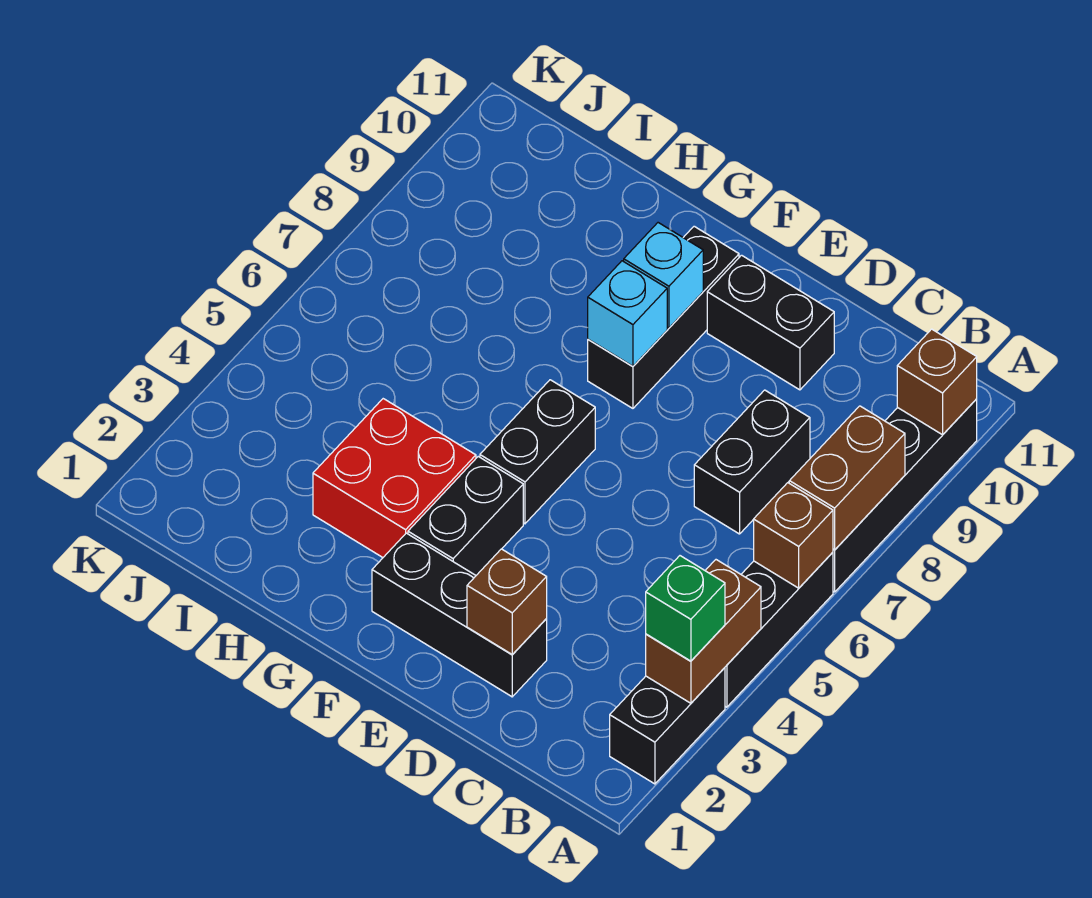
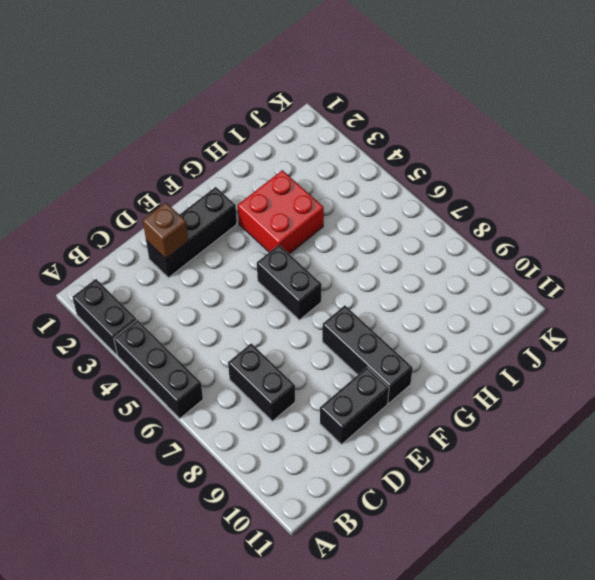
none -> black brick A7:A10 level 1
none -> black brick F3:F4 level 1
none -> brown brick A3:A4 level 2

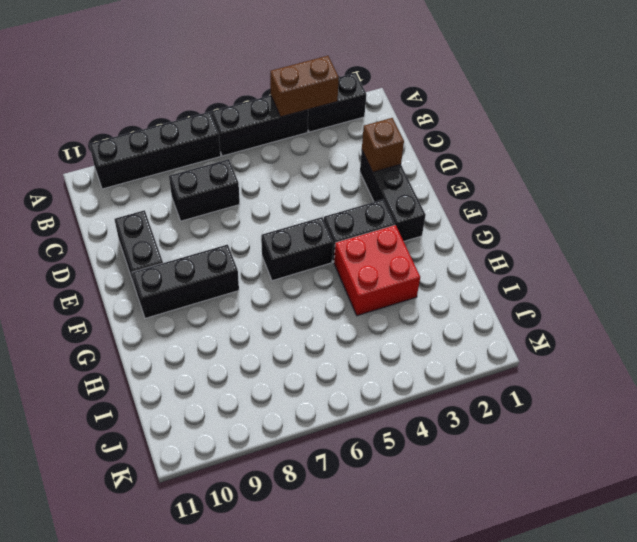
none -> brown brick A6 level 2
none -> brown brick A7:A8 level 2
none -> brown brick A10 level 2

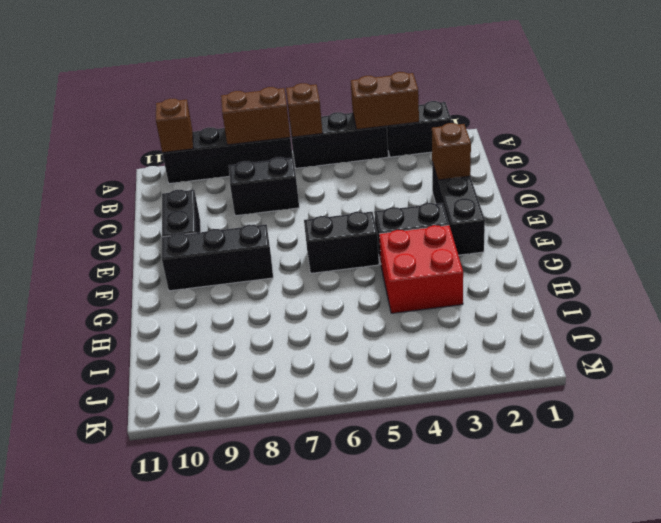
none -> cyan brick F8 level 2
none -> cyan brick F9 level 2
none -> green brick A3 level 3

